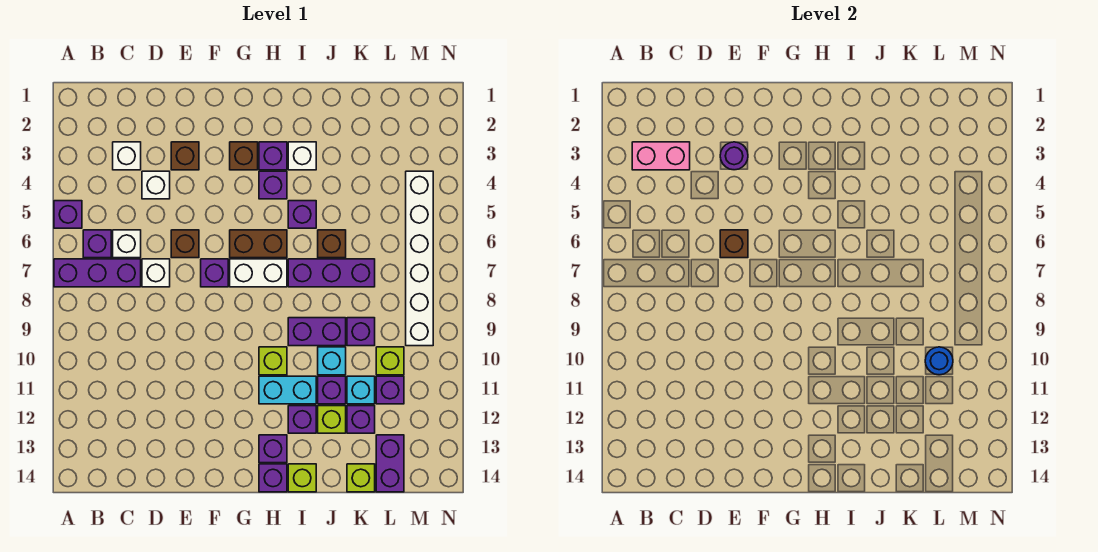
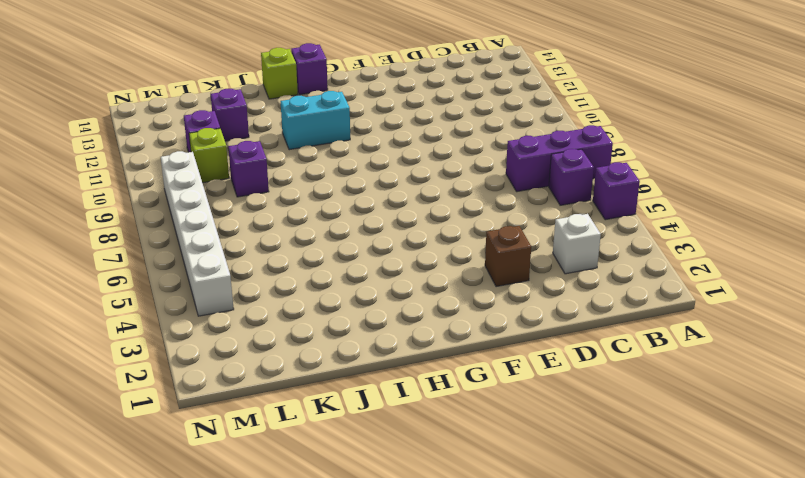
none -> white brick C6 level 1
none -> white brick D4 level 1
none -> white brick D7 level 1
none -> brown brick E6 level 1

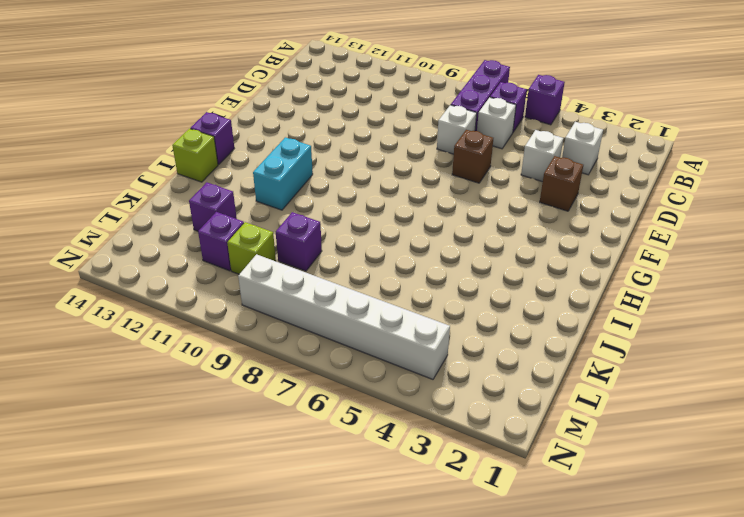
none -> purple brick F7 level 1
none -> brown brick G3 level 1
none -> brown brick G6:H6 level 1
none -> white brick G7:H7 level 1

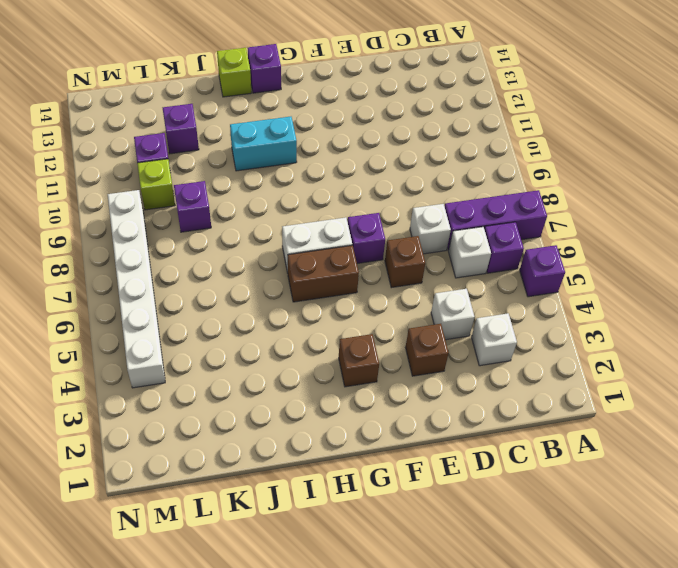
none -> purple brick H3 level 1
none -> purple brick H4 level 1
none -> lime brick H10 level 1
none -> purple brick H13 level 1

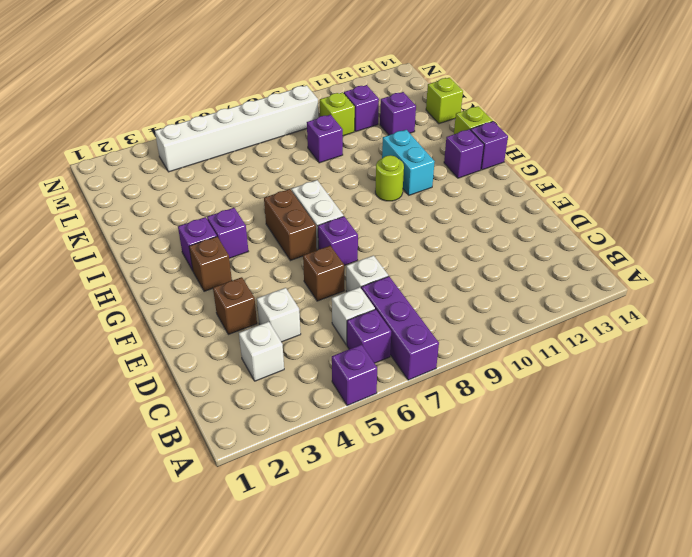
lime round brick H10 level 1 -> lime brick H10 level 1
none -> white brick I3 level 1
none -> purple brick I5 level 1
none -> purple brick I7:K7 level 1
none -> purple brick I9:J9 level 1

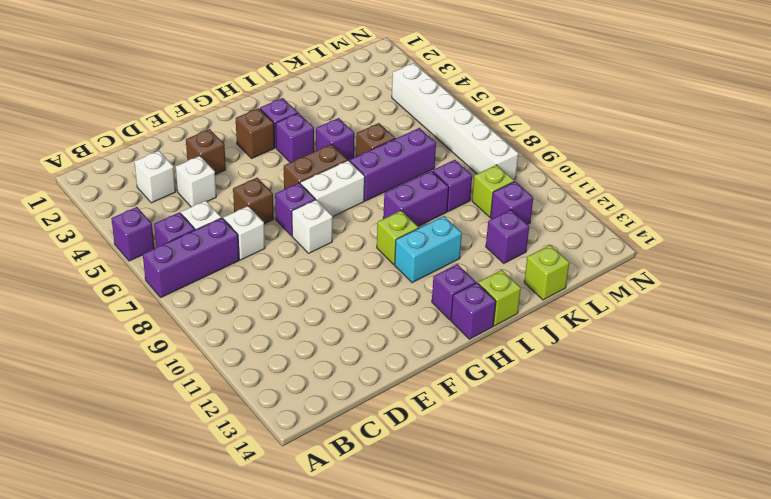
white brick F8 level 1 -> white brick I3 level 1
none -> purple brick I12 level 1
none -> cyan brick J10 level 1
none -> purple brick J11 level 1
none -> lime brick J12 level 1

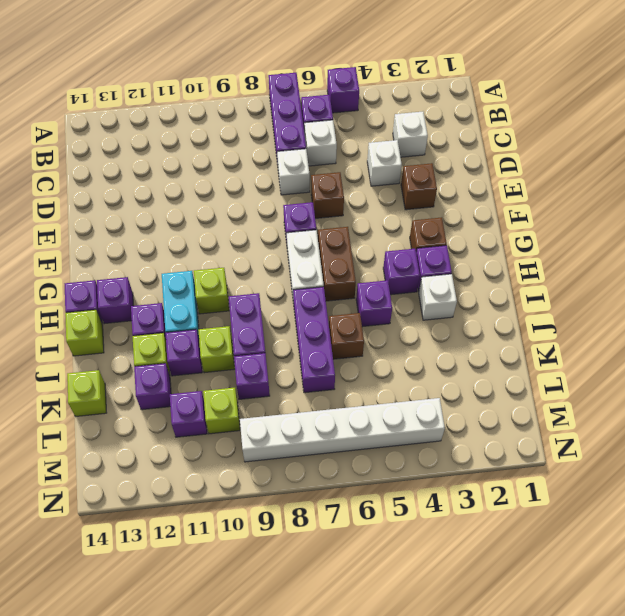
lime brick J10 level 1 -> cyan brick J10 level 1
none -> cyan brick K11 level 1
none -> purple brick L13:L14 level 1
none -> pink brick B3:C3 level 2
none -> purple round brick E3 level 2

